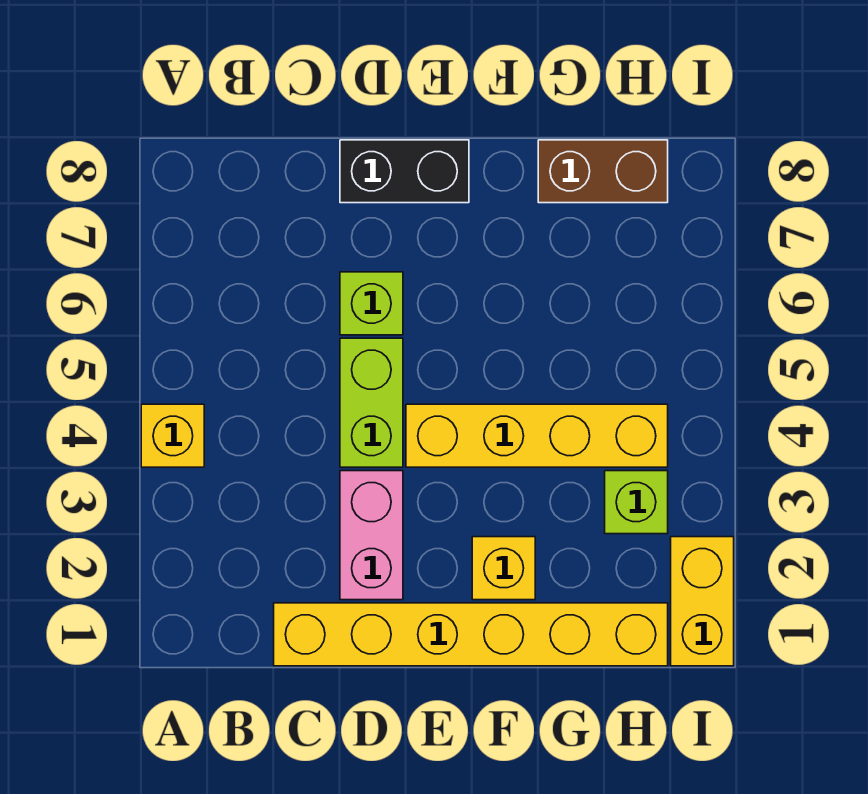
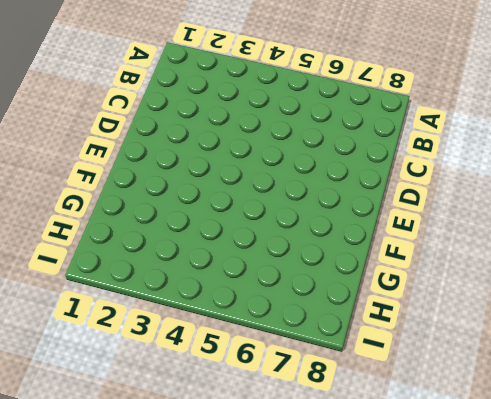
none -> yellow brick A4 level 1
none -> yellow brick C1:H1 level 1

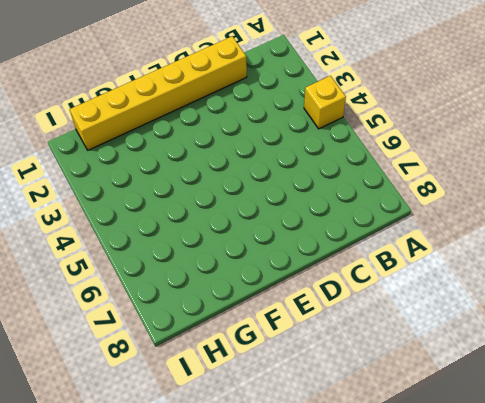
none -> pink brick D2:D3 level 1
none -> lime brick D4:D5 level 1

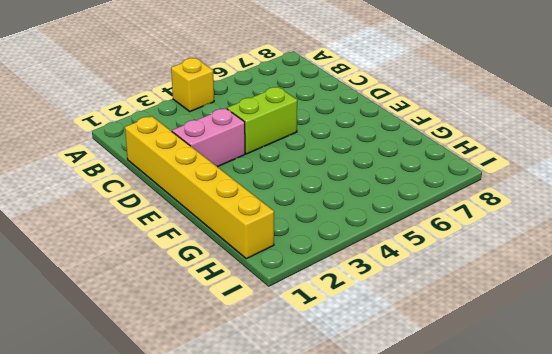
none -> lime brick D6 level 1
none -> black brick D8:E8 level 1

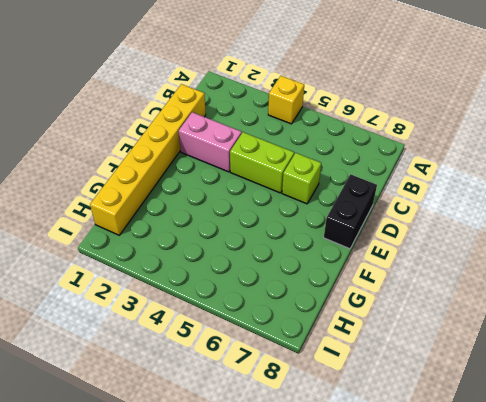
none -> yellow brick E4:H4 level 1
none -> yellow brick F2 level 1

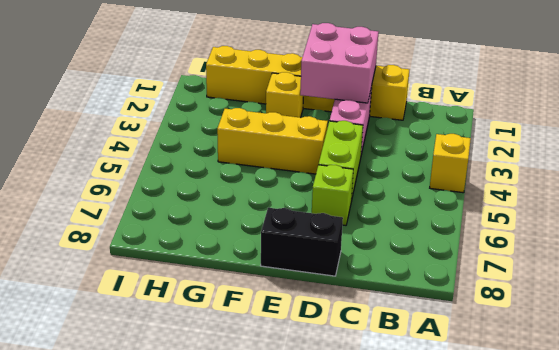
pink brick D1:E2 level 2 -> none
yellow brick E4:G4 level 1 -> yellow brick E4:H4 level 1
none -> brown brick G8:H8 level 1
none -> lime brick H3 level 1

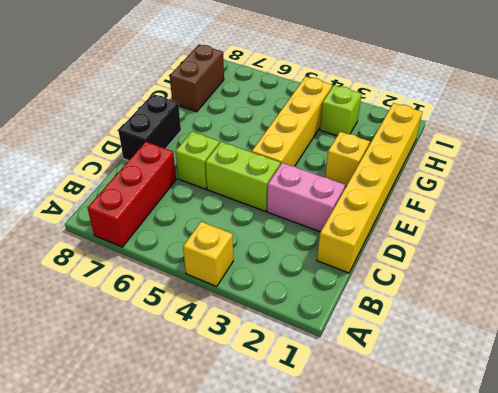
red brick A7:C7 level 1 -> none
none -> yellow brick I1:I2 level 1

